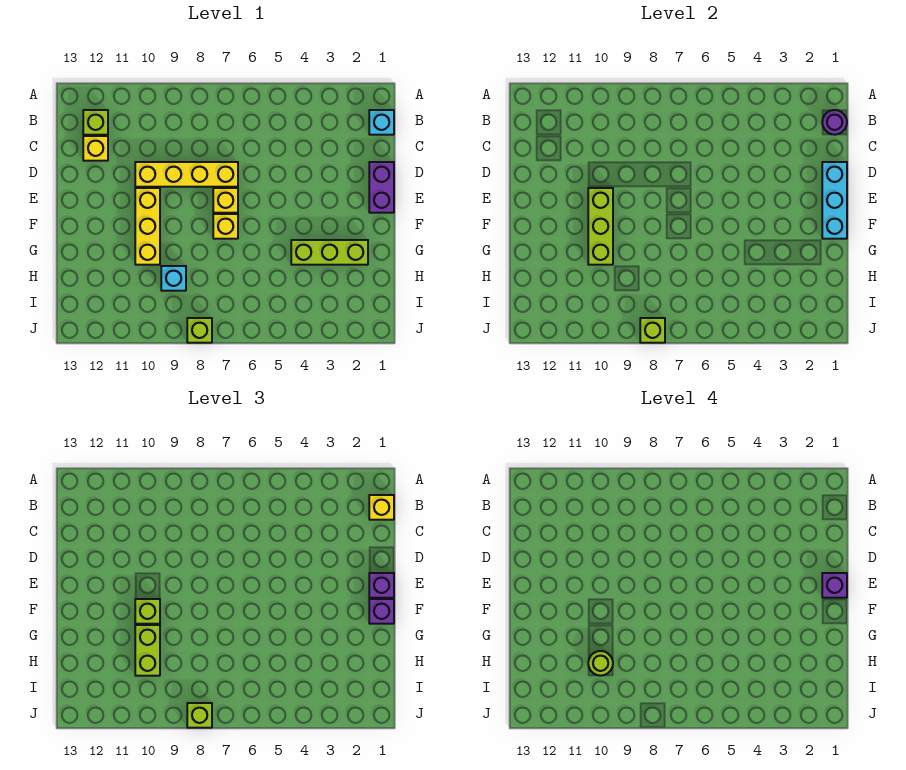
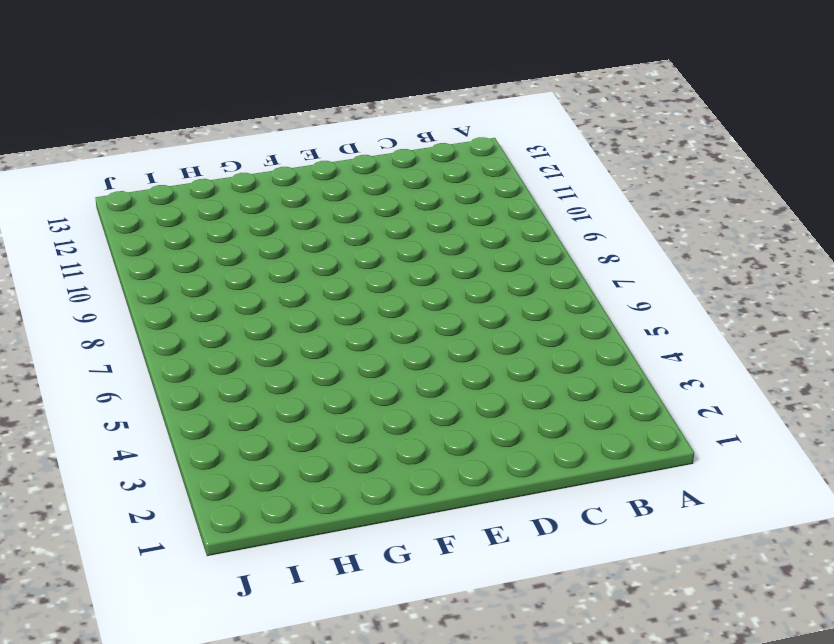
none -> cyan brick B1 level 1
none -> lime brick B12 level 1
none -> yellow brick C12 level 1

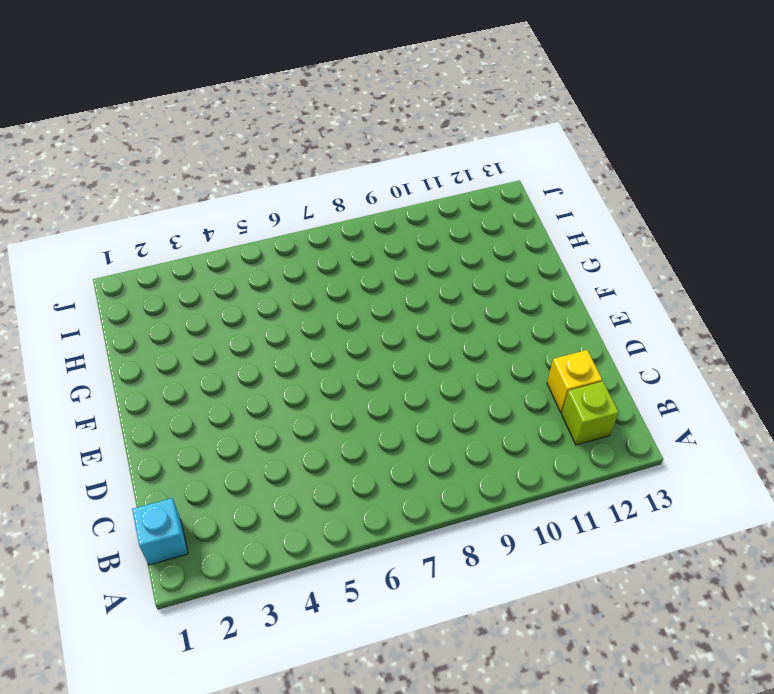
none -> purple brick D1:E1 level 1
none -> yellow brick D7:D10 level 1
none -> yellow brick E7 level 1

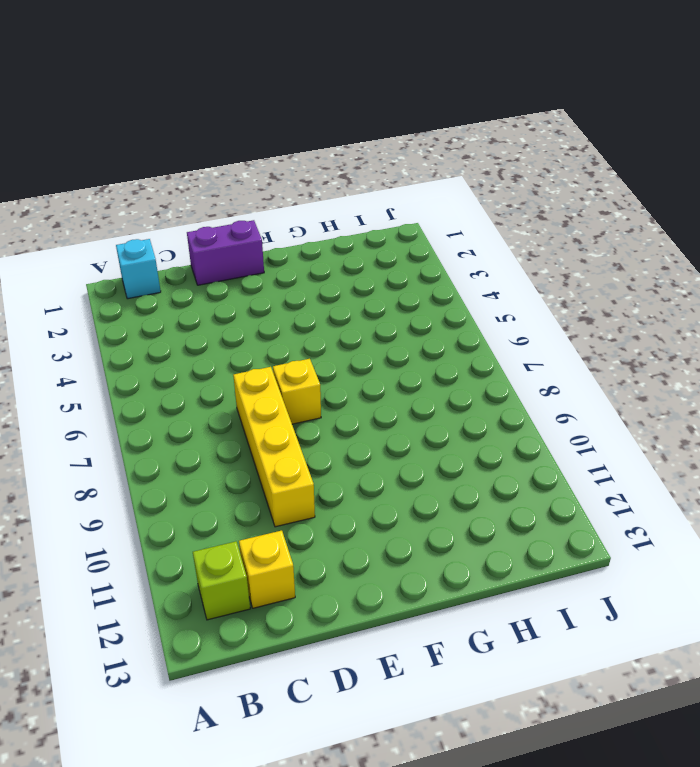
none -> yellow brick E10:G10 level 1
none -> yellow brick F7 level 1
none -> lime brick G2:G4 level 1

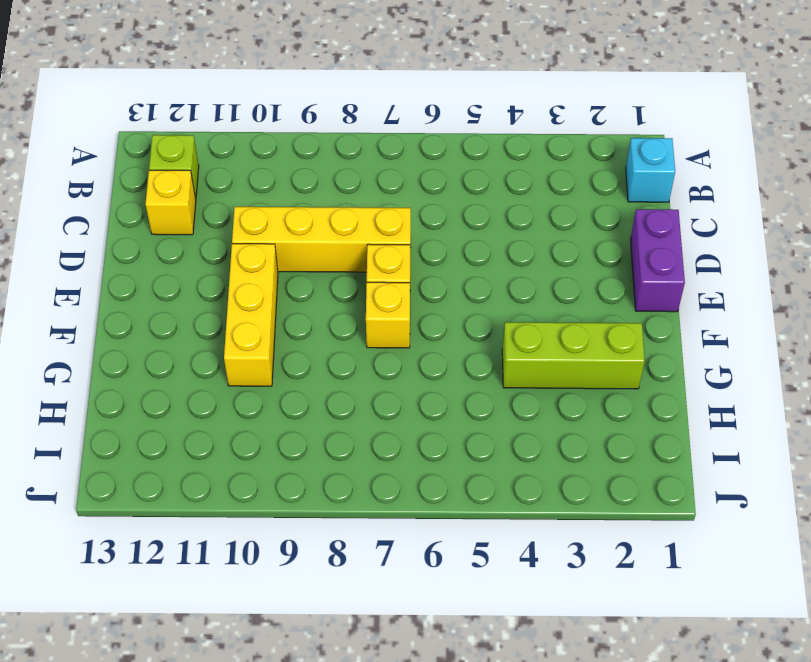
none -> cyan brick H9 level 1
none -> lime brick J8 level 1
none -> purple round brick B1 level 2

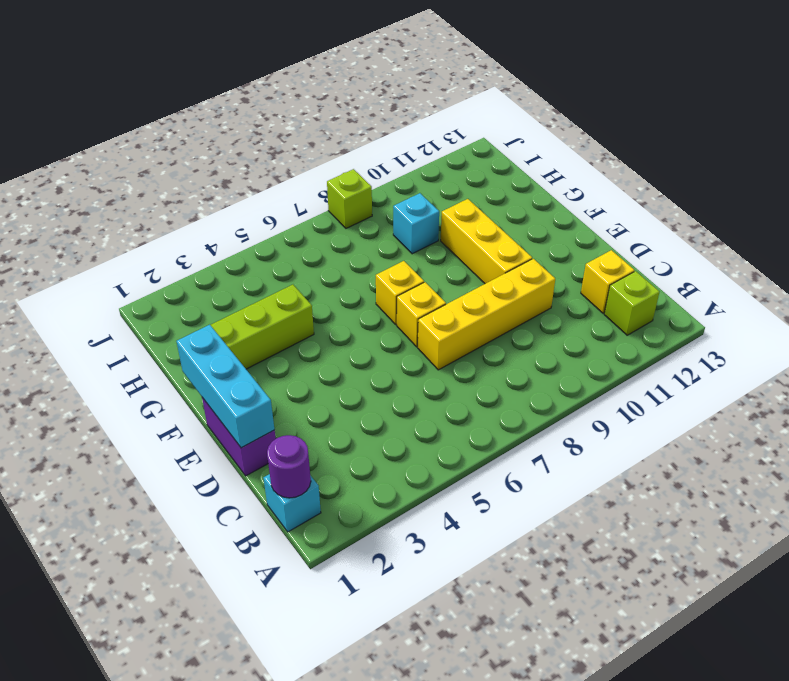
none -> lime brick E10:G10 level 2
none -> lime brick J8 level 2
none -> yellow brick B1 level 3

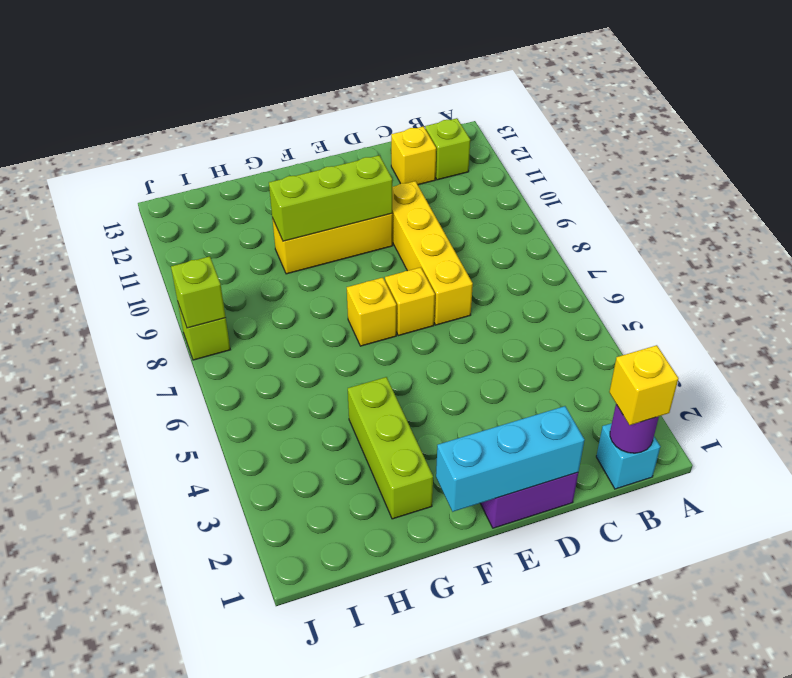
none -> cyan brick H9 level 1
none -> purple brick E1 level 3
none -> purple brick F1 level 3

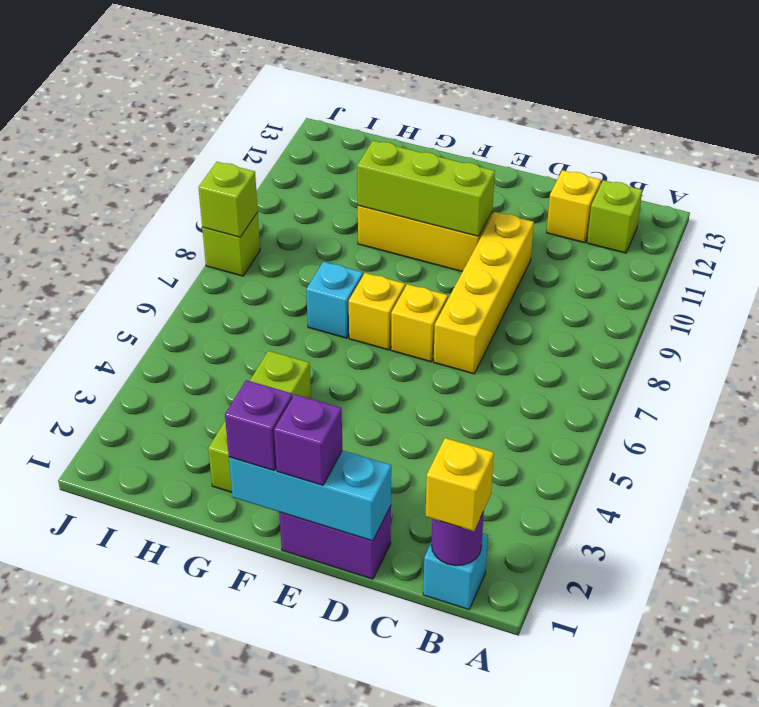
cyan brick G7 level 1 -> cyan brick H9 level 1
none -> lime brick F10 level 3
none -> lime brick G10:H10 level 3
none -> lime brick J8 level 3

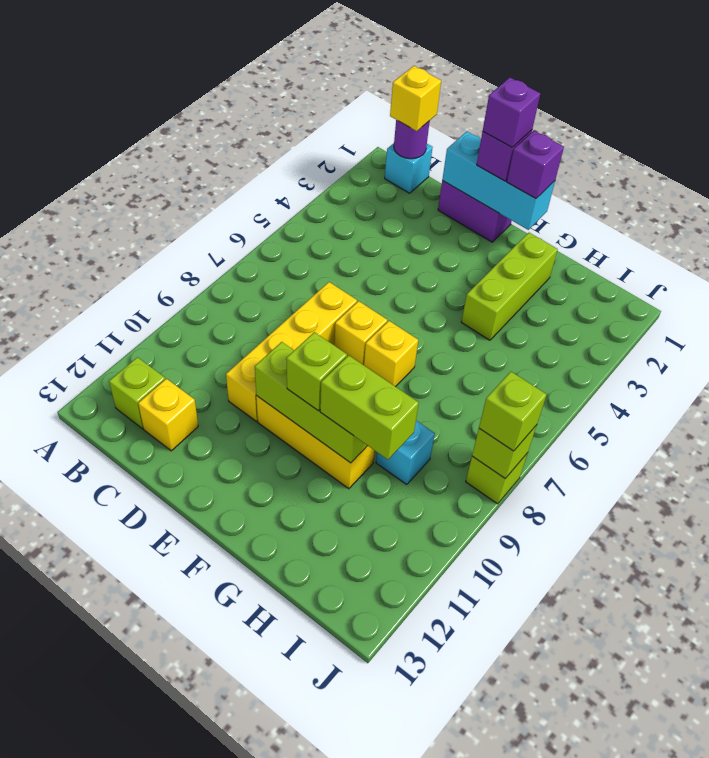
none -> lime round brick H10 level 4

